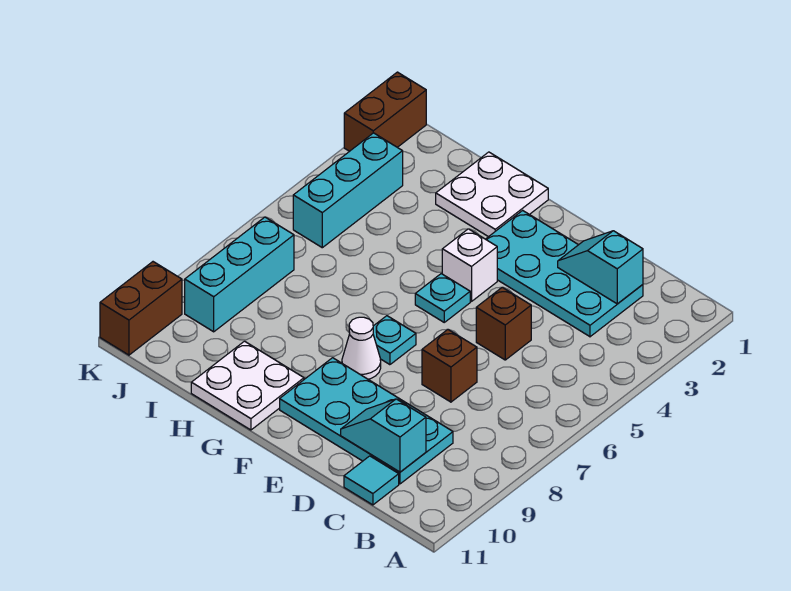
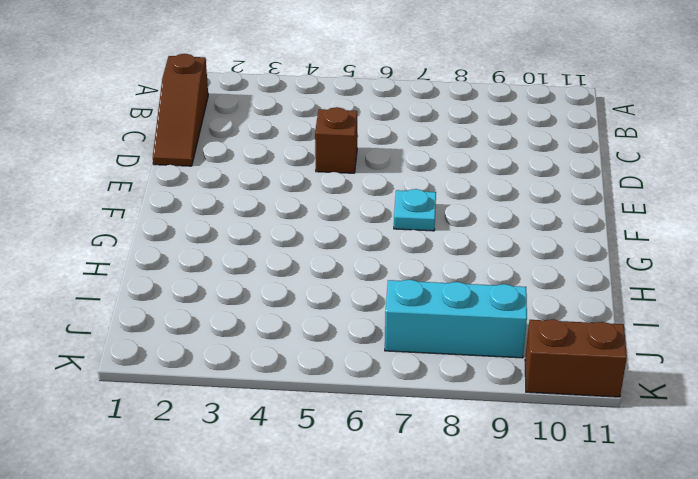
brown slope B1:D1 level 1 top B -> none
none -> cyan plate C2:F3 level 1
none -> cyan plate C9:F10 level 1
none -> cyan tile C11 level 1

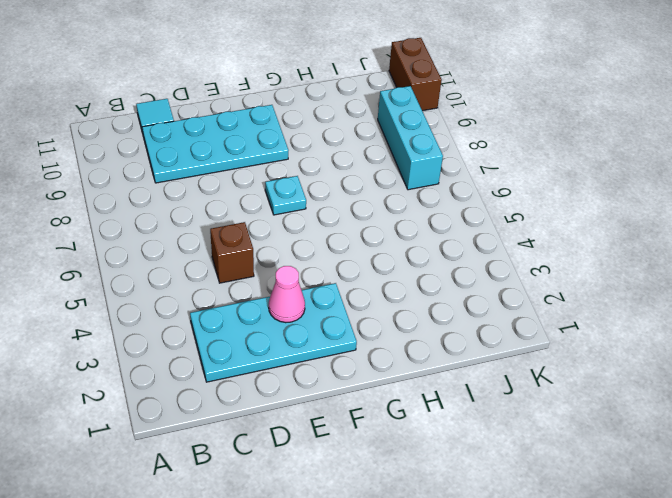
pink cone E3 level 2 -> none
none -> brown brick D7 level 1
none -> white brick F4 level 1
none -> cyan plate F5 level 1

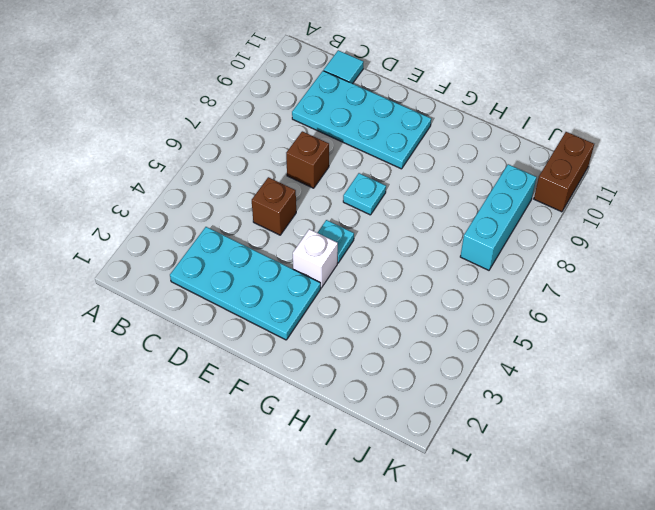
none -> white cone F8 level 1
none -> white plate G1:H2 level 1
none -> white plate G10:H11 level 1

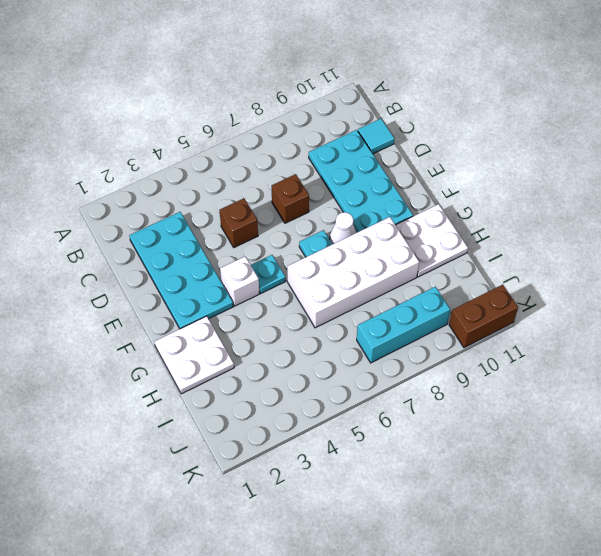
white brick G6:H9 level 1 -> none
none -> cyan brick J3:J5 level 1
none -> brown brick K1:K2 level 1
none -> cyan slope C2:D2 level 2 top C

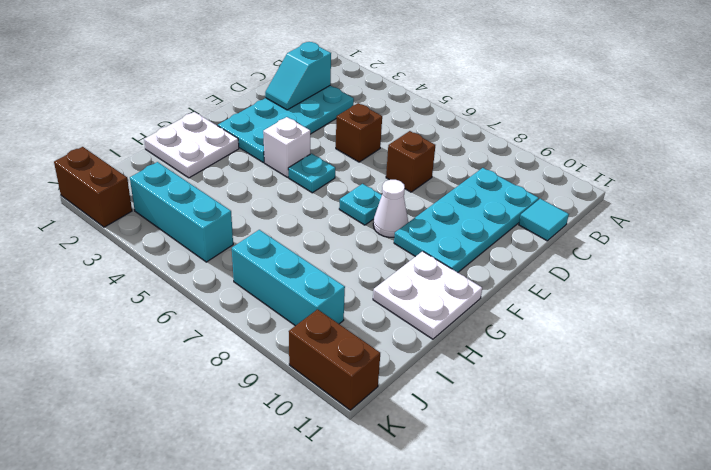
none -> cyan slope C10:D10 level 2 top C

